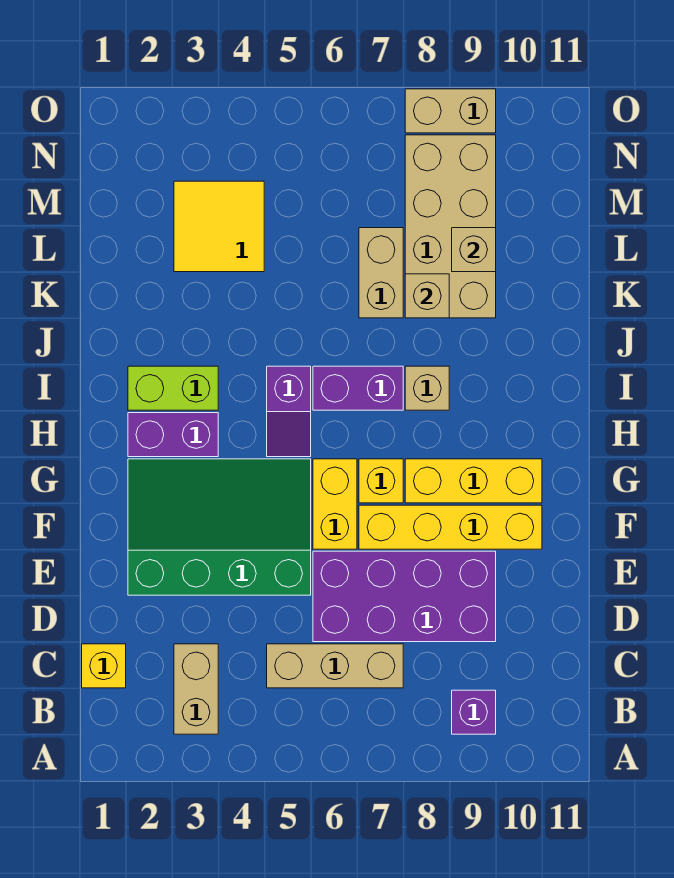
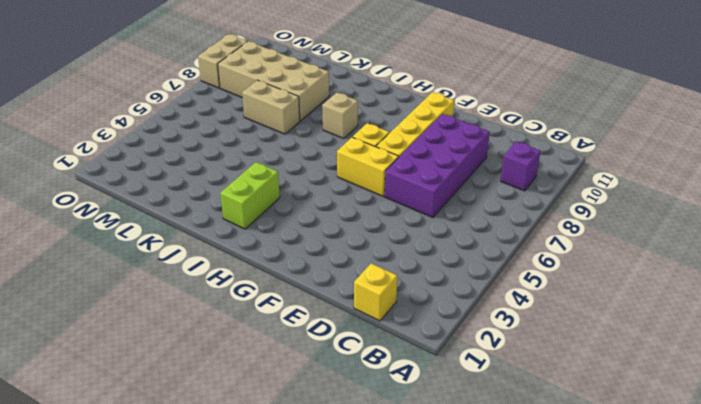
none -> tan brick B3:C3 level 1
none -> tan brick C5:C7 level 1
none -> green slope E2:G5 level 1 top E

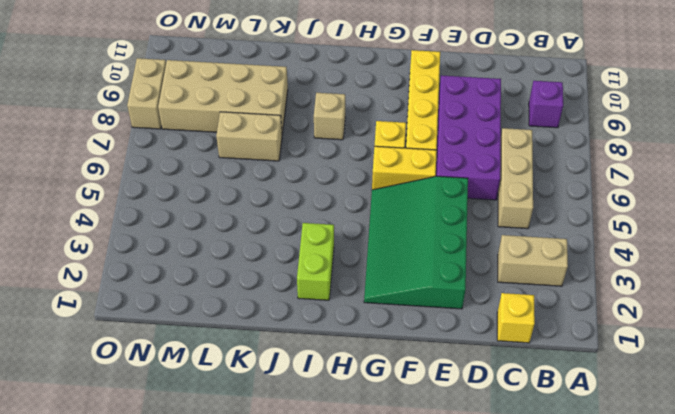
none -> yellow brick G8:G10 level 1
none -> purple brick H2:H3 level 1
none -> purple slope H5:I5 level 1 top I

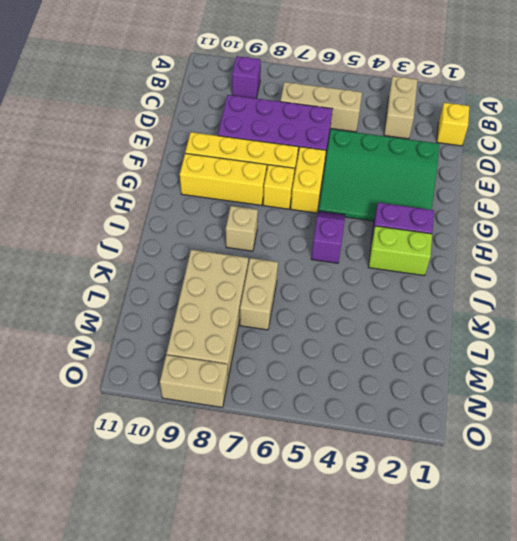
none -> purple brick I6:I7 level 1
none -> yellow tile L3:M4 level 1
none -> tan brick K8 level 2

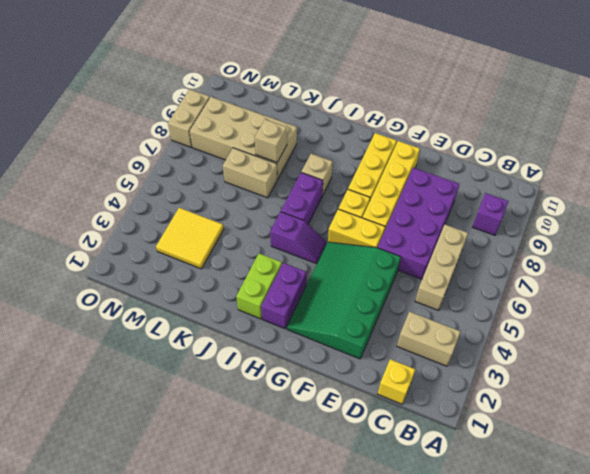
none -> tan brick L9 level 2

